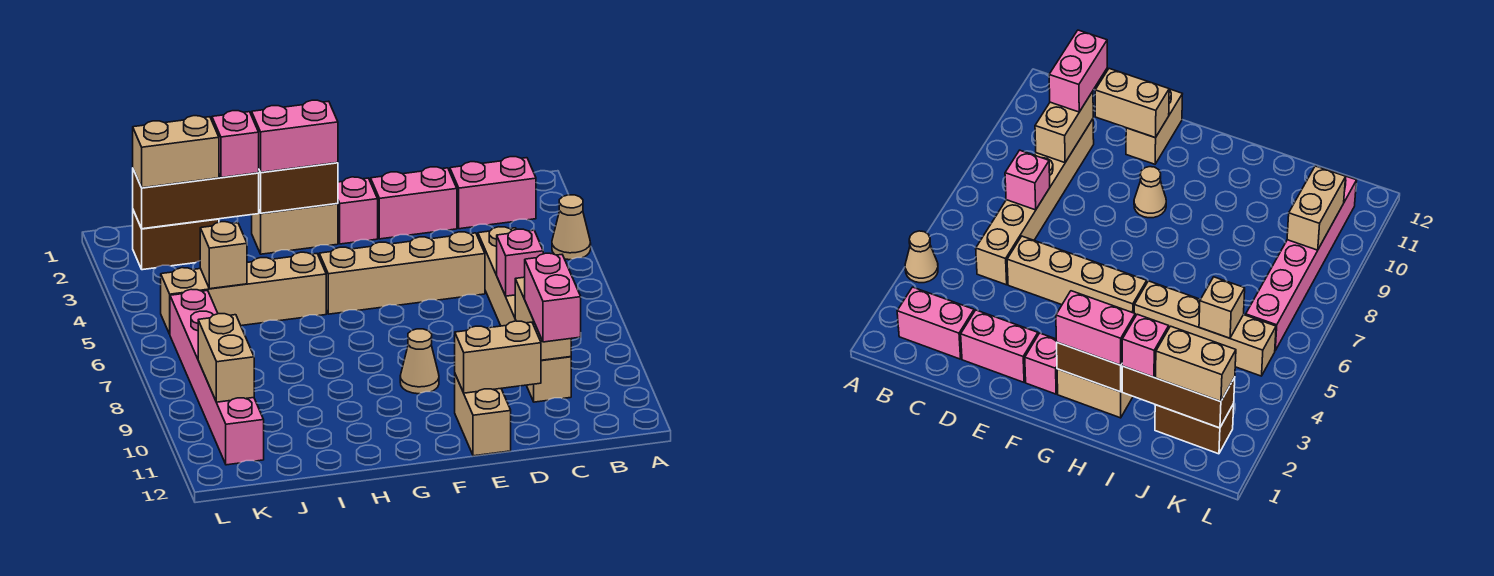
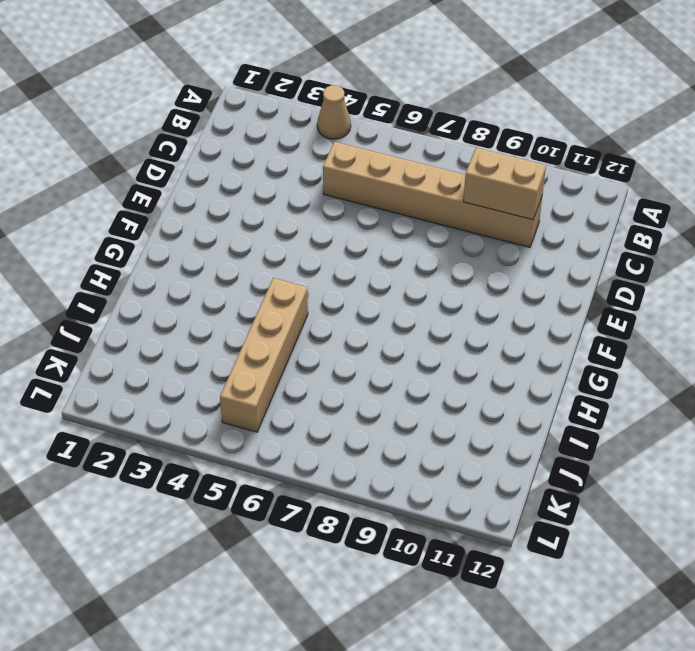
none -> pink brick B2:C2 level 1
none -> pink brick D2:E2 level 1
none -> tan brick D5:G5 level 1

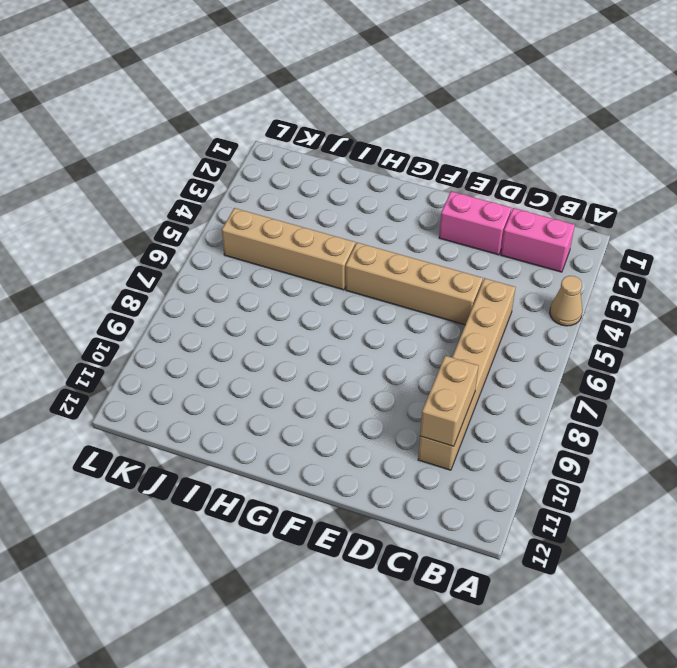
none -> tan brick E11:E12 level 1
none -> pink brick F2 level 1
none -> tan cone F9 level 1

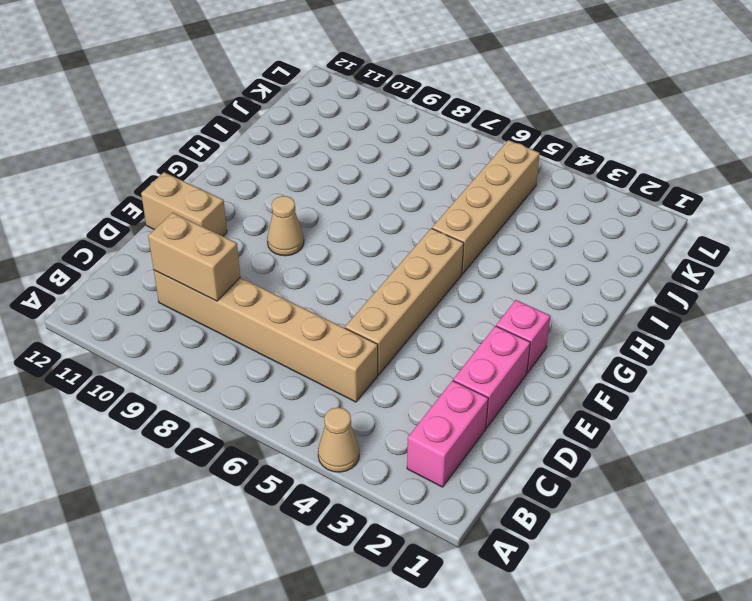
none -> tan brick G2:H2 level 1
none -> brown brick J2:K2 level 1
none -> pink brick K6:K11 level 1

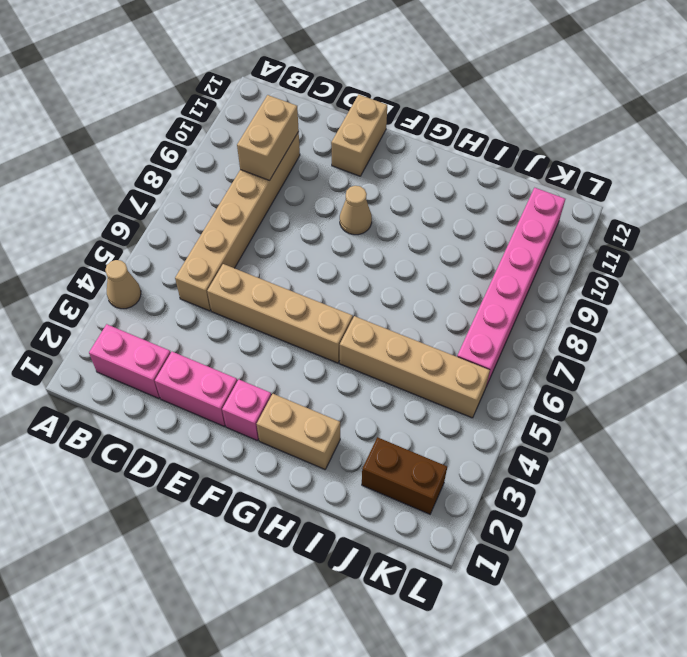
none -> pink brick C7 level 2
none -> tan brick D11:E11 level 2
none -> brown brick G2:H2 level 2

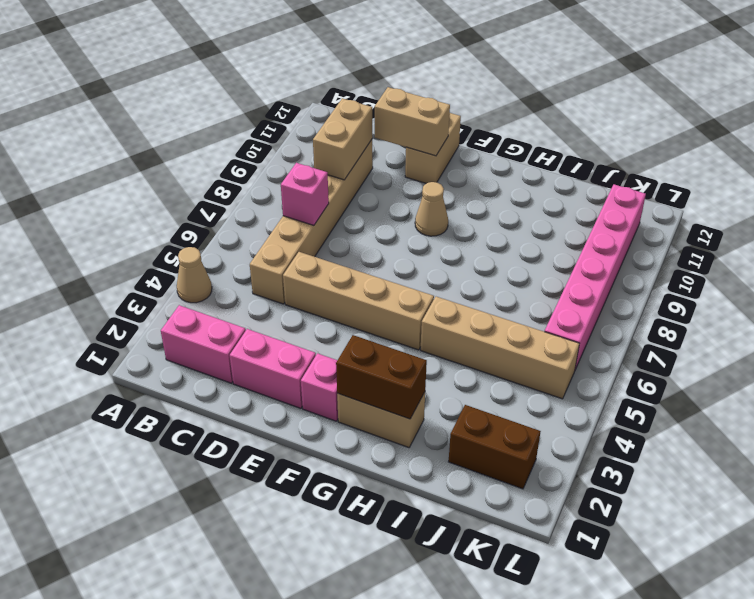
none -> brown brick I2:K2 level 2
none -> tan brick J5 level 2
none -> tan brick K9:K10 level 2

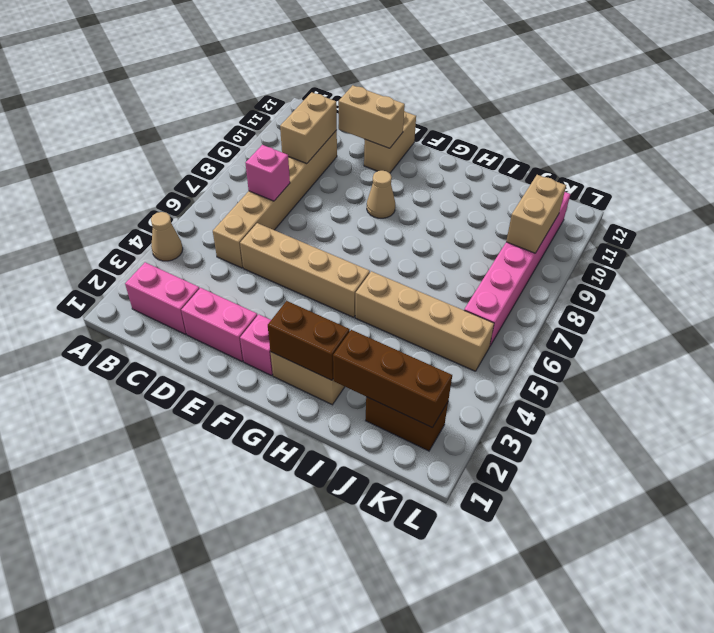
none -> tan brick J5 level 2
none -> pink brick C10:C11 level 3
none -> pink brick G2:H2 level 3

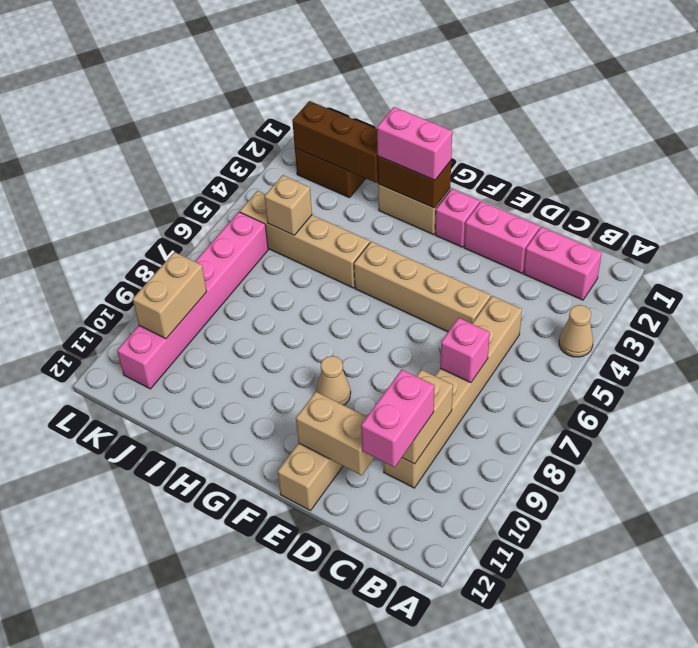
none -> pink brick I2 level 3
none -> tan brick J2:K2 level 3

